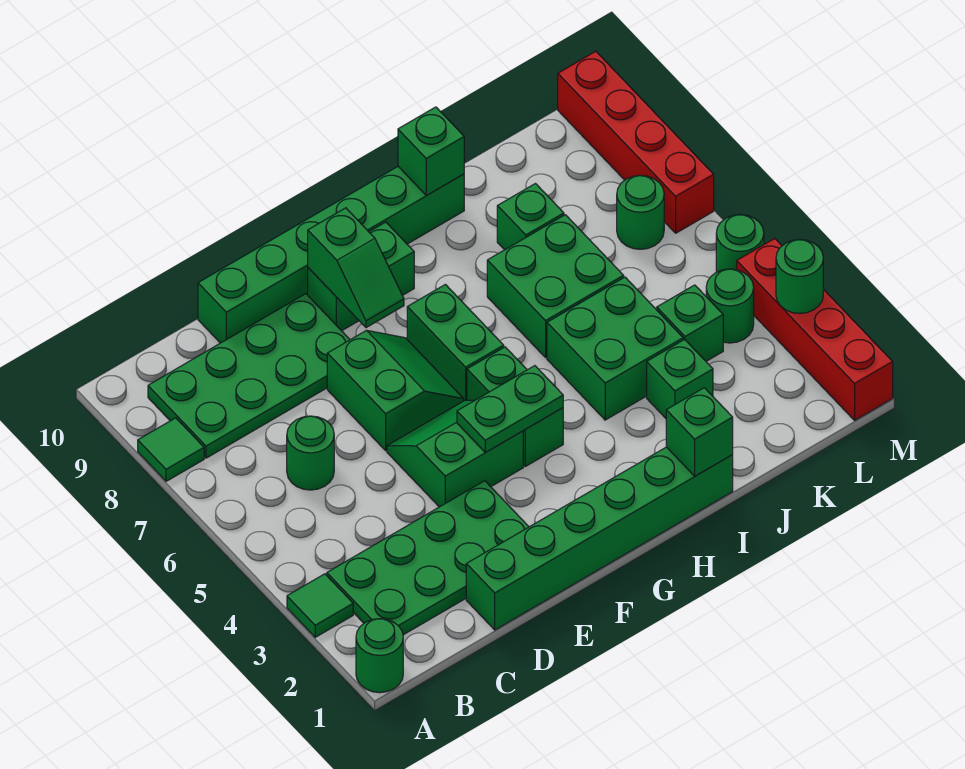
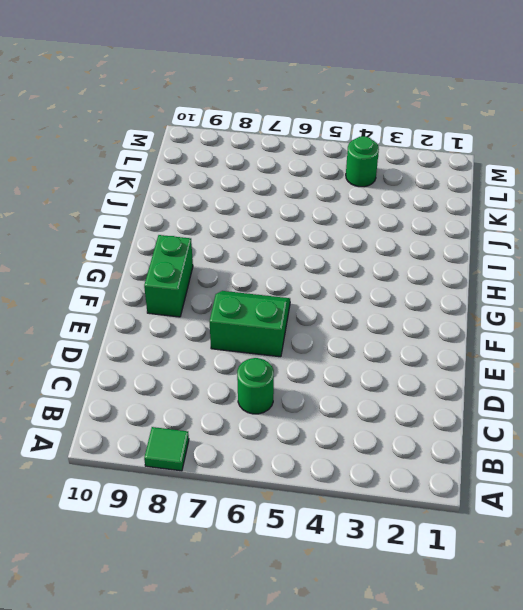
none -> green round brick A1 level 1
none -> green tile A3 level 1
none -> green plate B2:E3 level 1

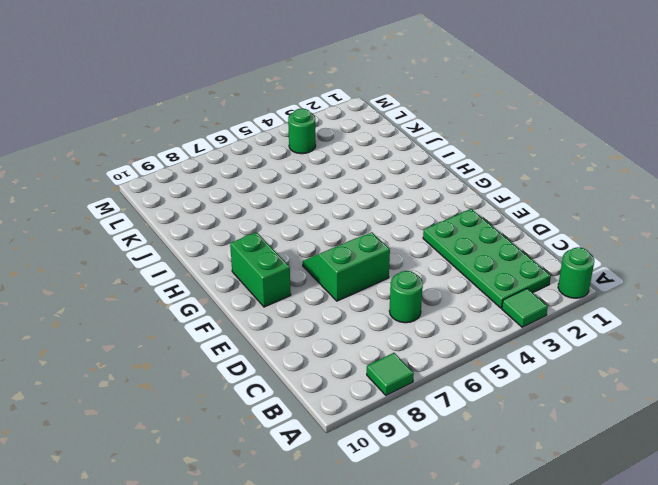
none -> green plate B8:E9 level 1
none -> green brick D1:I1 level 1
none -> green brick D10:I10 level 1

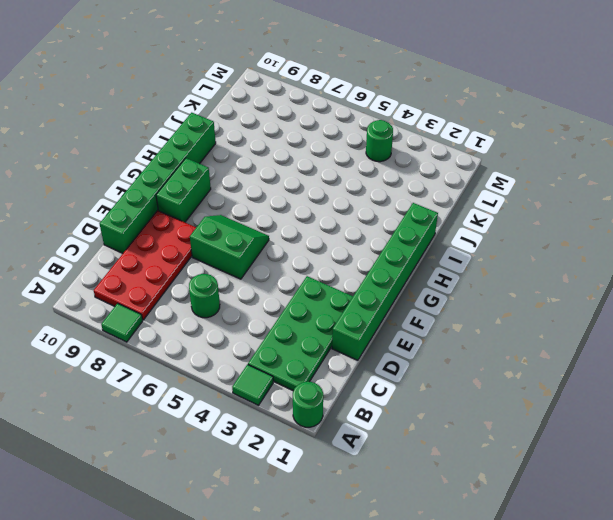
red plate B8:E9 level 1 -> green plate B8:E9 level 1
none -> green slope E4:F5 level 1 top 4
none -> green brick G4:G5 level 1
none -> green brick G6:G7 level 1

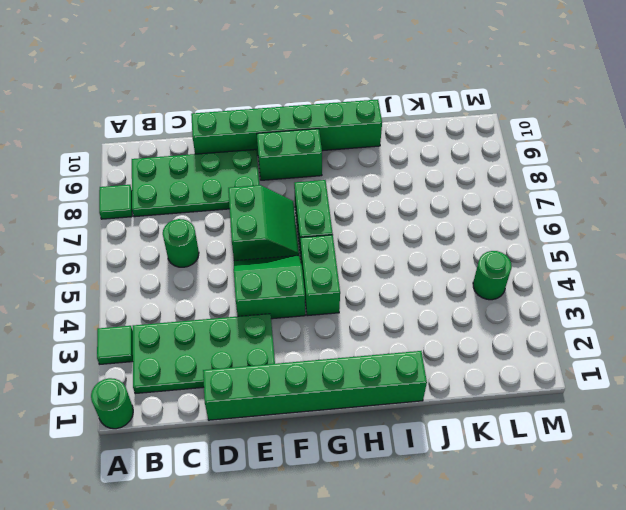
none -> green brick I4:J5 level 1
none -> green brick I6:J7 level 1
none -> green brick J3 level 1

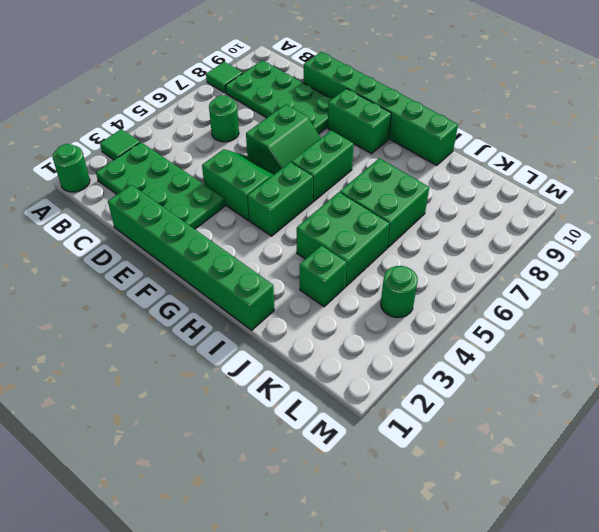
none -> green brick J8 level 1
none -> green brick K4 level 1
none -> green round brick L7 level 1

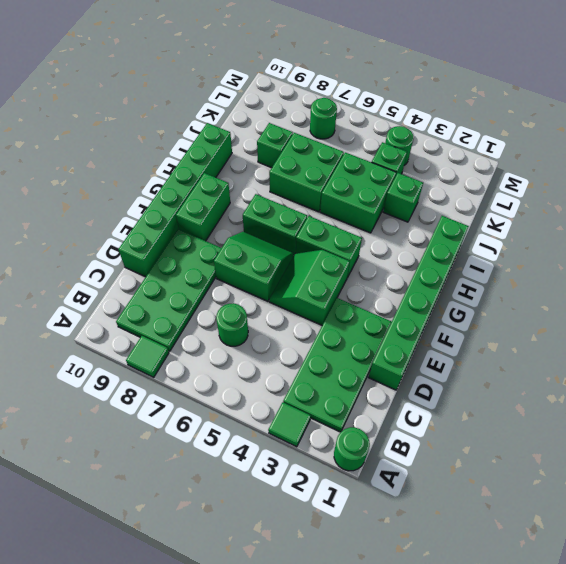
none -> red brick M1:M4 level 1
none -> green round brick M5 level 1
none -> red brick M7:M10 level 1

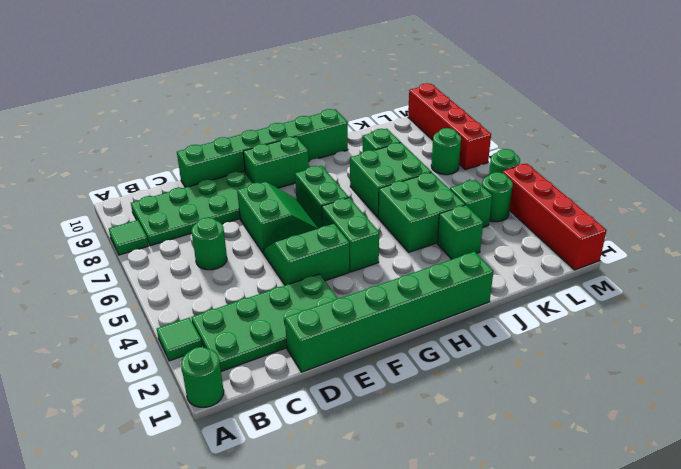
none -> green plate F4:G4 level 2
none -> green slope F8:F9 level 2 top 9
none -> green brick I1 level 2

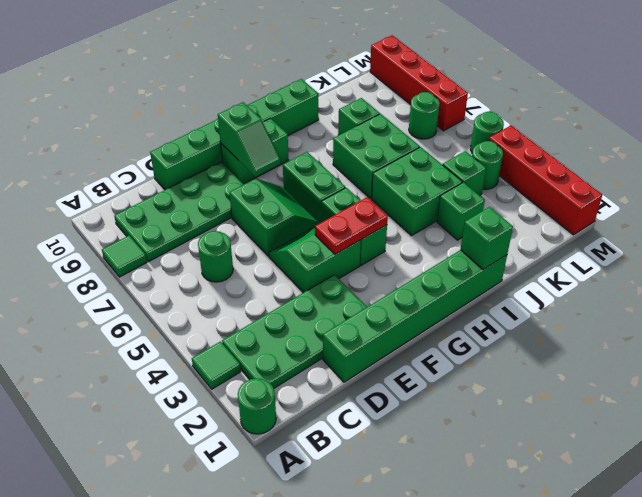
red plate F4:G4 level 2 -> green plate F4:G4 level 2
none -> green brick I10 level 2
none -> green round brick M3 level 2

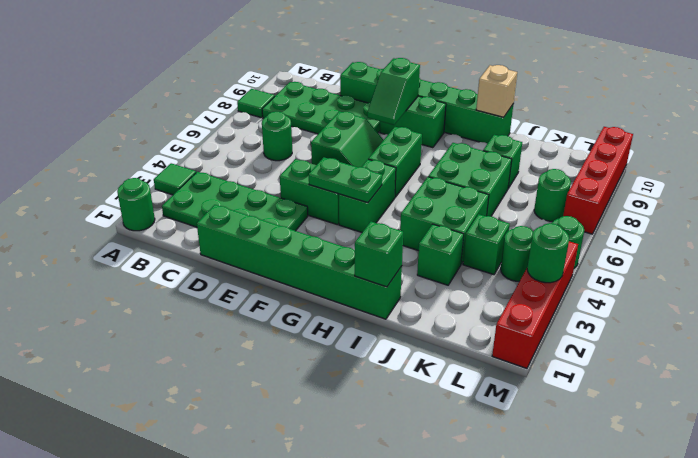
tan brick I10 level 2 -> green brick I10 level 2

